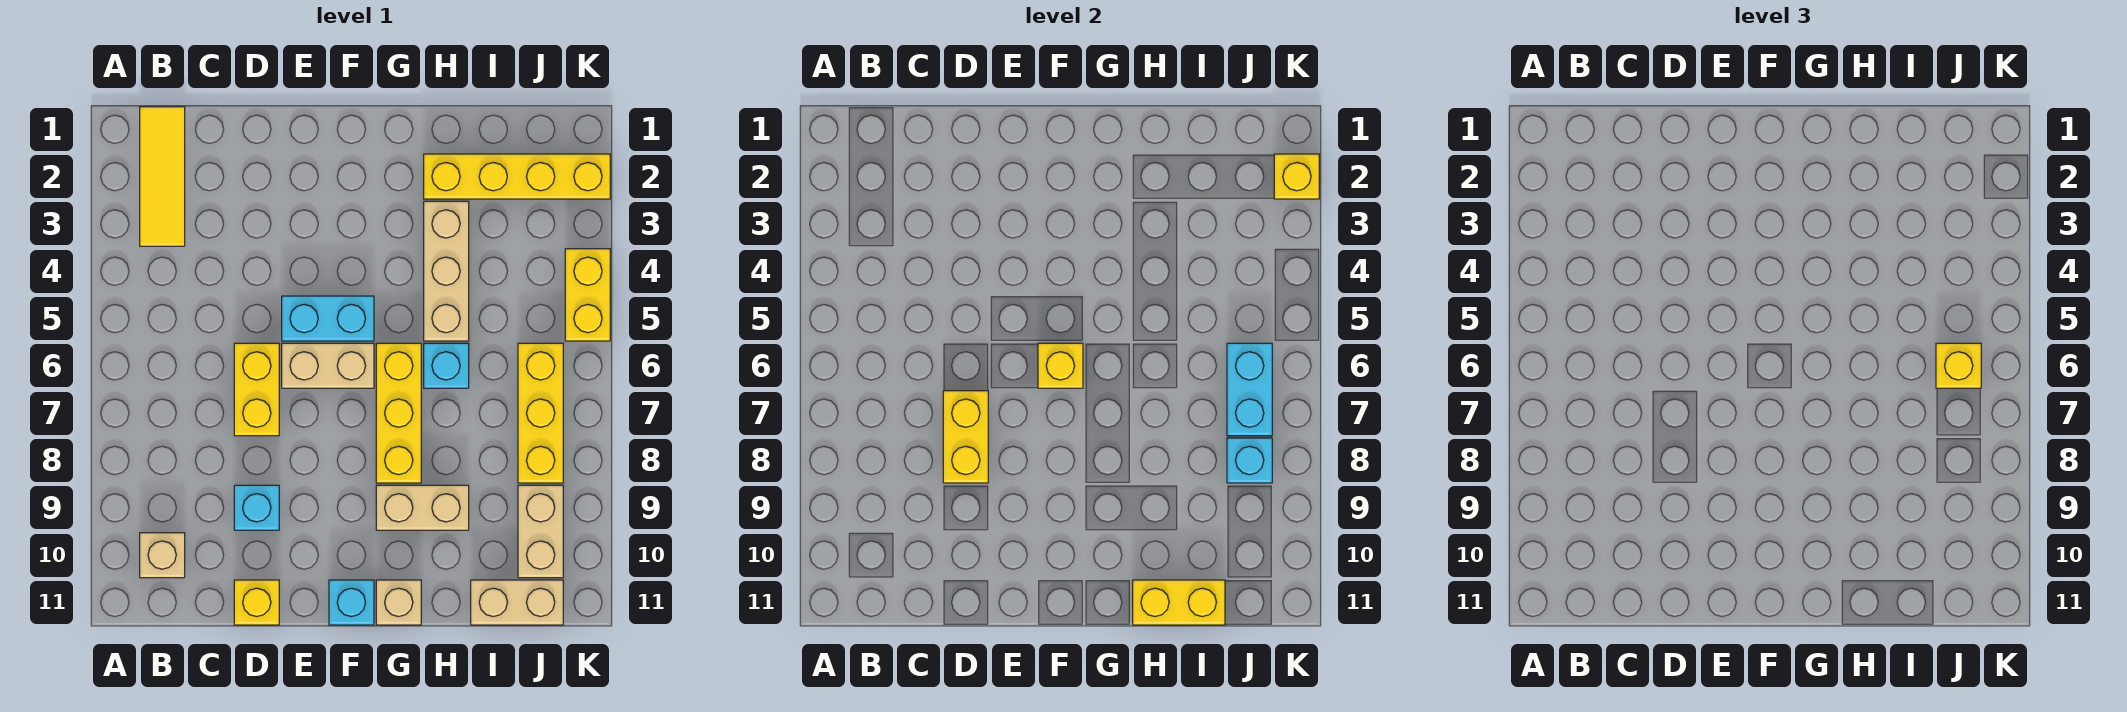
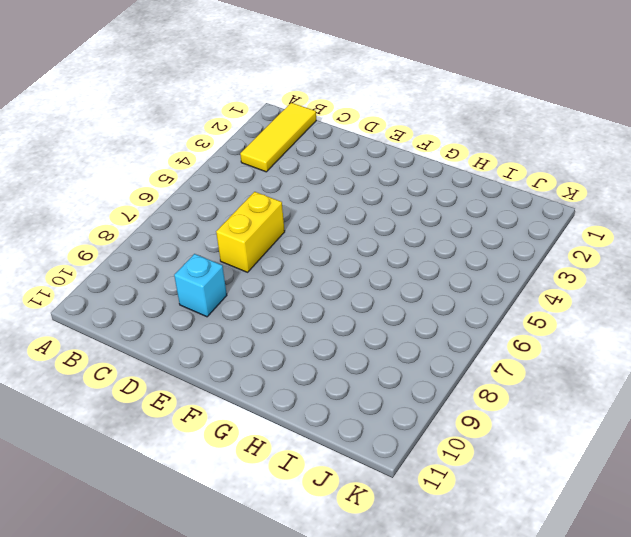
none -> tan brick B10 level 1
none -> yellow brick D11 level 1
none -> cyan brick E5:F5 level 1

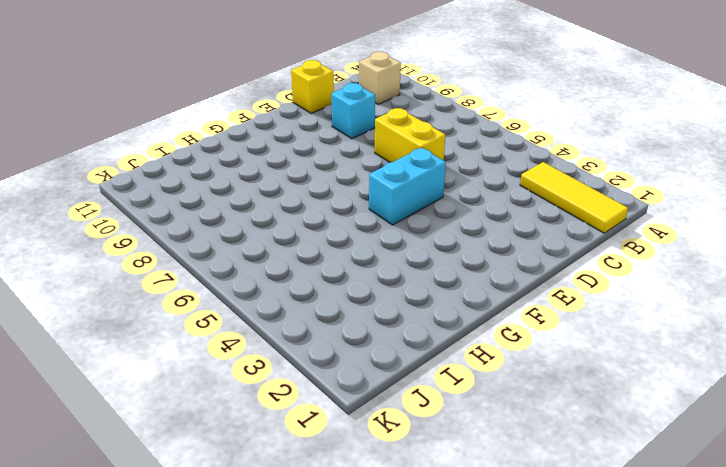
none -> tan brick E6:F6 level 1
none -> cyan brick F11 level 1
none -> yellow brick G6:G8 level 1

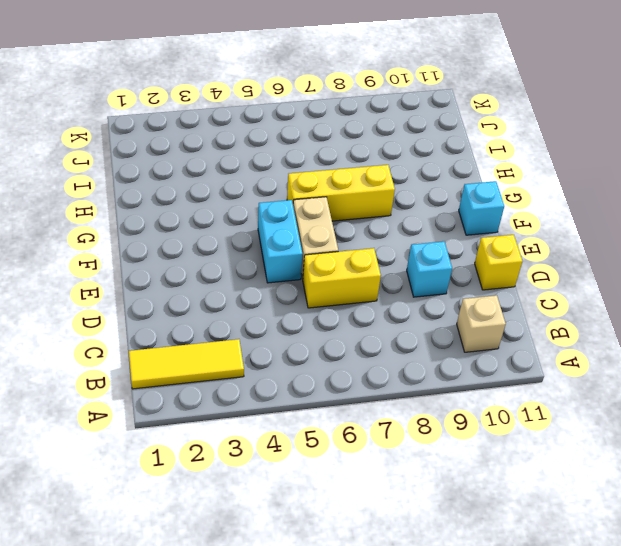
none -> tan brick G9:H9 level 1
none -> tan brick G11 level 1
none -> yellow brick H2:K2 level 1

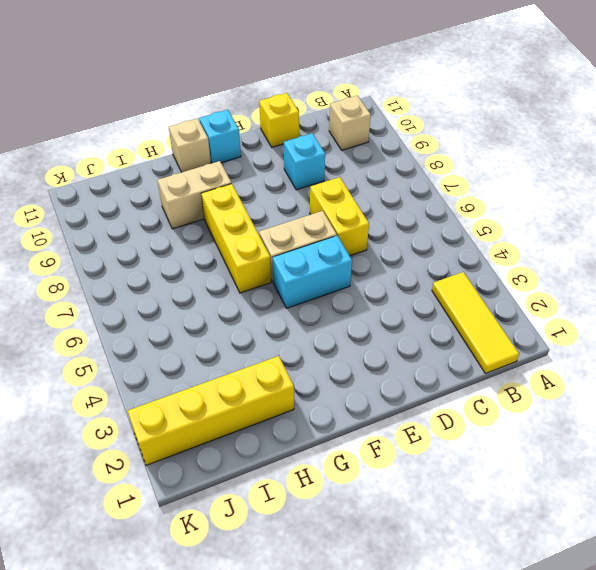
none -> tan brick H3:H5 level 1
none -> cyan brick H6 level 1
none -> tan brick I11:J11 level 1

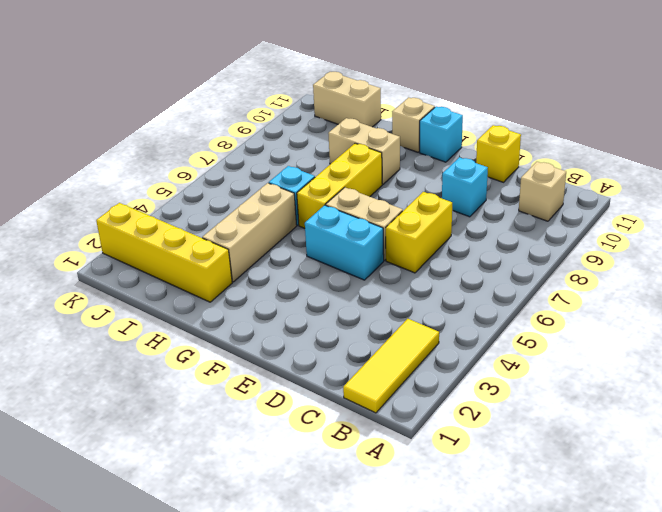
none -> yellow brick J6:J8 level 1
none -> tan brick J9:J10 level 1
none -> yellow brick K4:K5 level 1

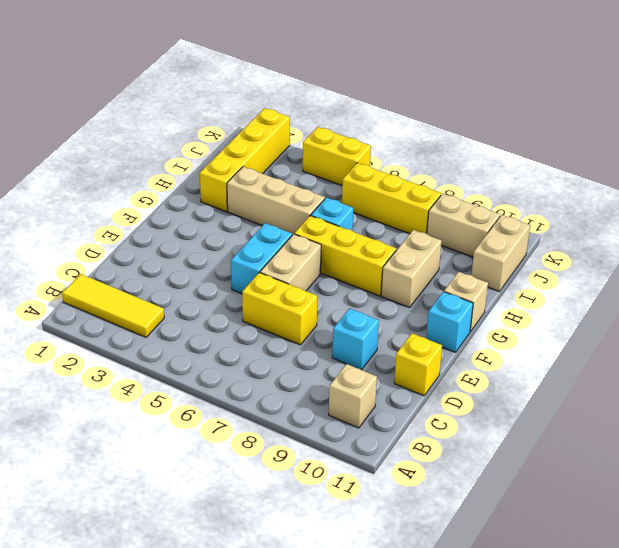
none -> yellow brick D7:D8 level 2
none -> yellow brick F6 level 2
none -> yellow brick H11:I11 level 2

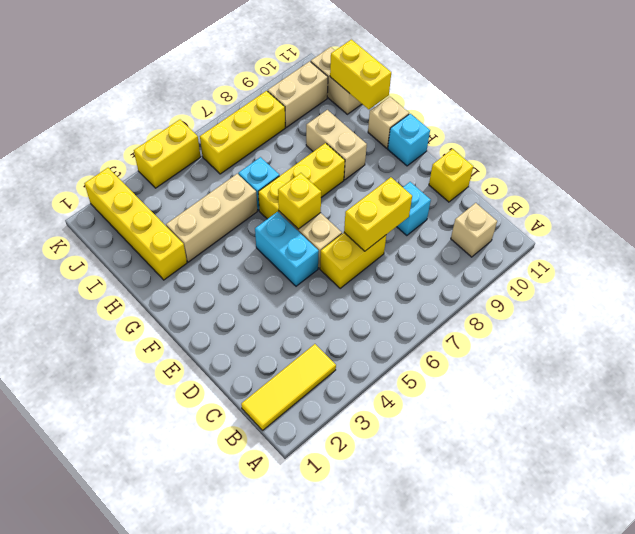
none -> cyan brick J6:J7 level 2
none -> cyan brick J8 level 2
none -> yellow brick K2 level 2

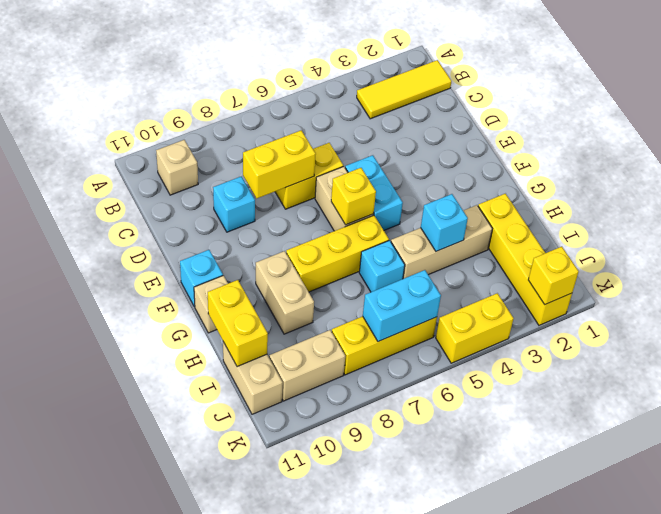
cyan brick H4 level 2 -> cyan brick J8 level 2
none -> yellow brick D11 level 1
none -> yellow brick J6 level 3

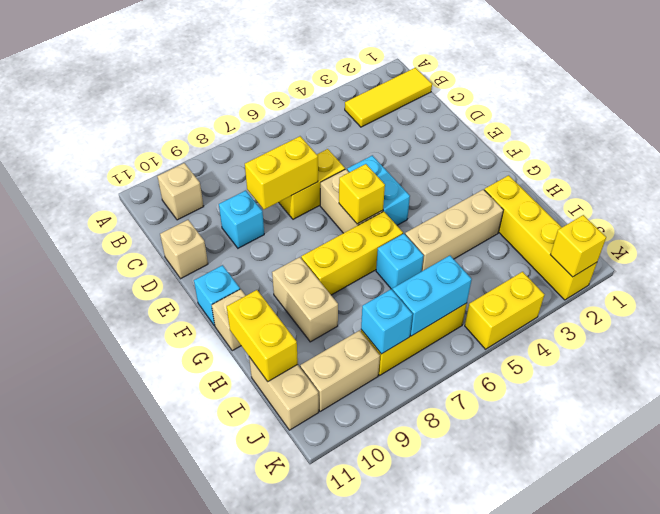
tan brick D11 level 1 -> yellow brick D11 level 1
none -> yellow brick J6 level 3

